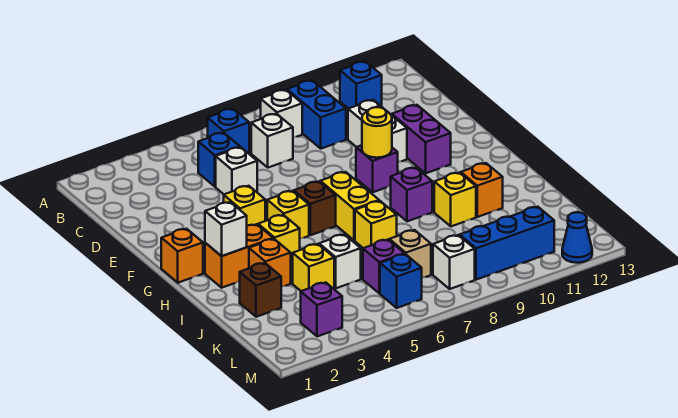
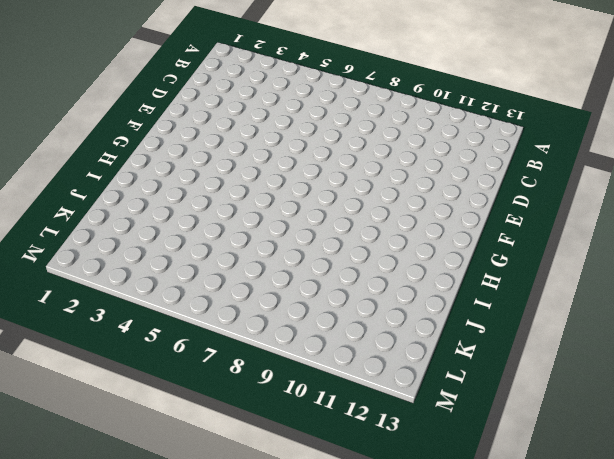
none -> blue brick B6 level 1
none -> white brick B8 level 1
none -> blue brick B9:C9 level 1
none -> blue brick B11 level 1

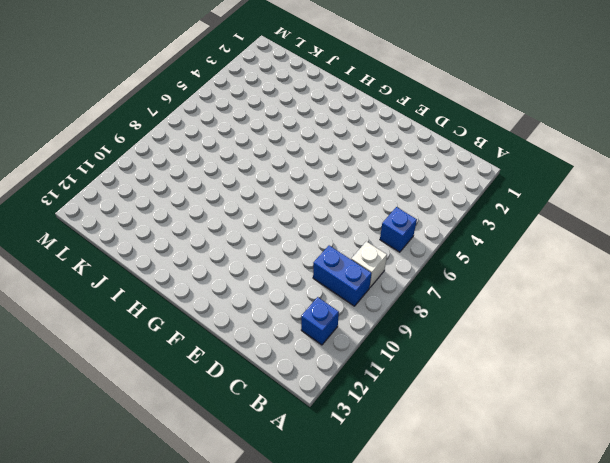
none -> blue brick C5 level 1
none -> white brick C7 level 1
none -> white brick D5 level 1
none -> white brick D10:E10 level 1

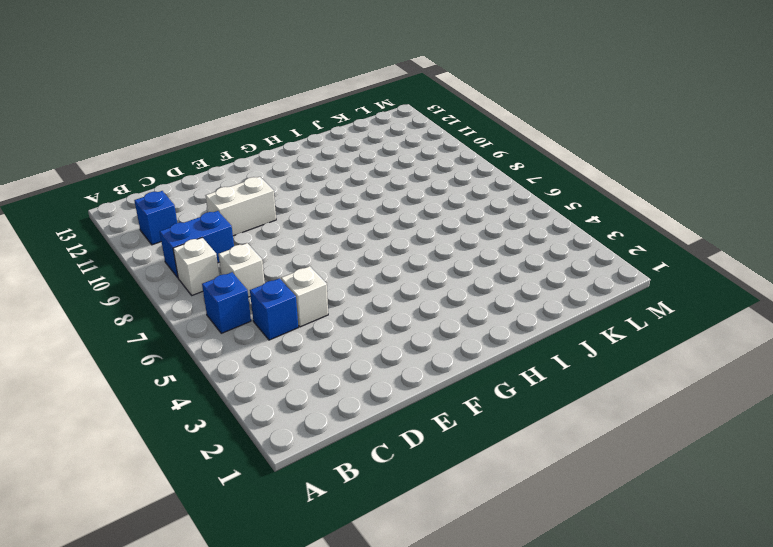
none -> purple brick E11:F11 level 1
none -> yellow brick F4 level 1
none -> purple brick F9 level 1
none -> orange brick G1 level 1

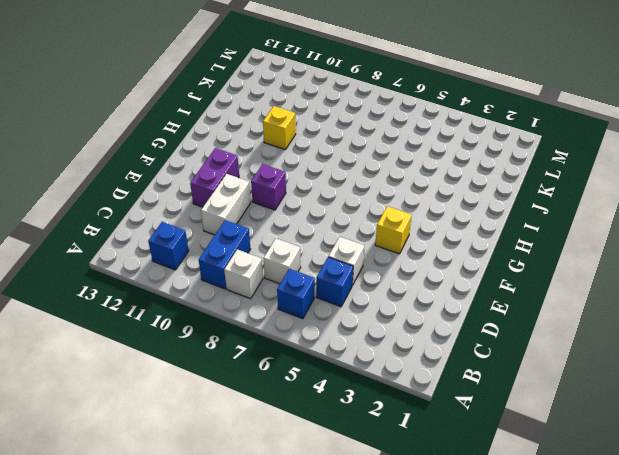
none -> orange brick G1 level 1
none -> yellow brick G5 level 1
none -> brown brick G6 level 1
none -> yellow brick G7:H7 level 1

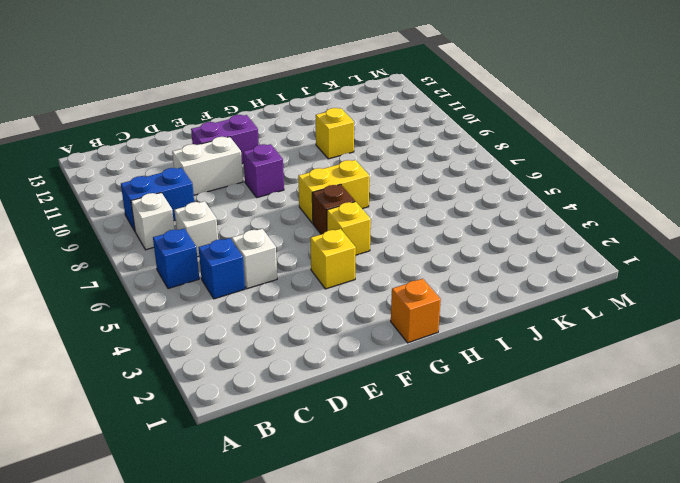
none -> blue brick B11 level 1
none -> orange brick H2:H3 level 1
none -> yellow brick H4 level 1
none -> purple brick H9 level 1

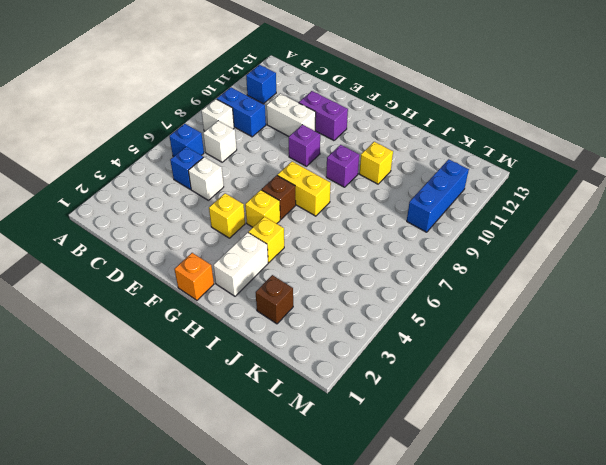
white brick H2:H3 level 1 -> orange brick H2:H3 level 1
none -> orange brick I3 level 1
none -> yellow brick I7 level 1
none -> orange brick I11 level 1
none -> yellow brick J4 level 1

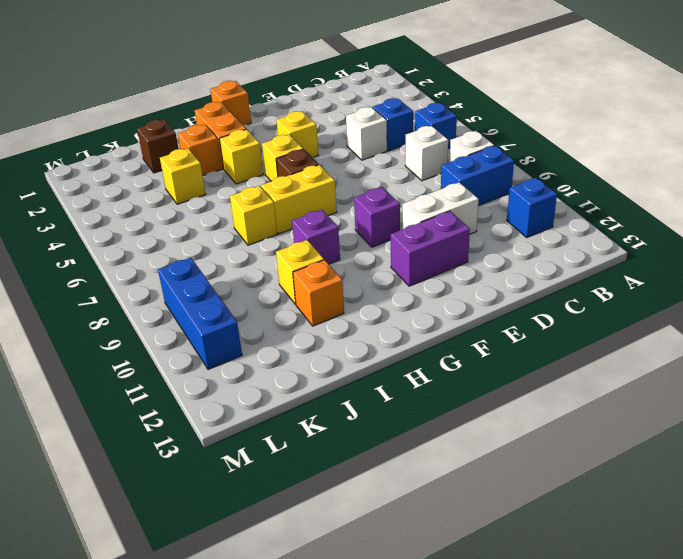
none -> white brick J5 level 1
none -> purple brick K6 level 1
none -> tan brick K7 level 1
none -> purple brick L3 level 1

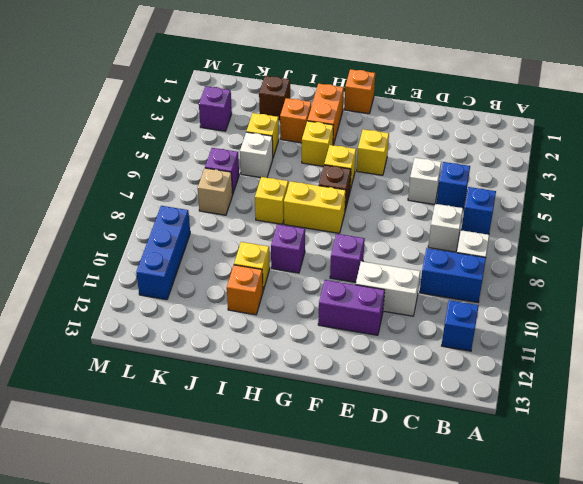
none -> blue brick L6 level 1
none -> white brick L8 level 1
none -> blue cone M12 level 1
none -> yellow round brick F9 level 2

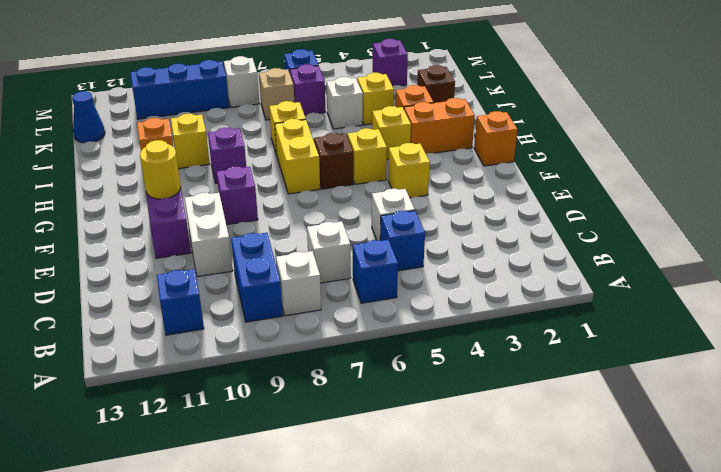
yellow round brick F11 level 2 -> yellow round brick F9 level 2
blue cone K13 level 1 -> blue cone M12 level 1
none -> white brick H2 level 2

